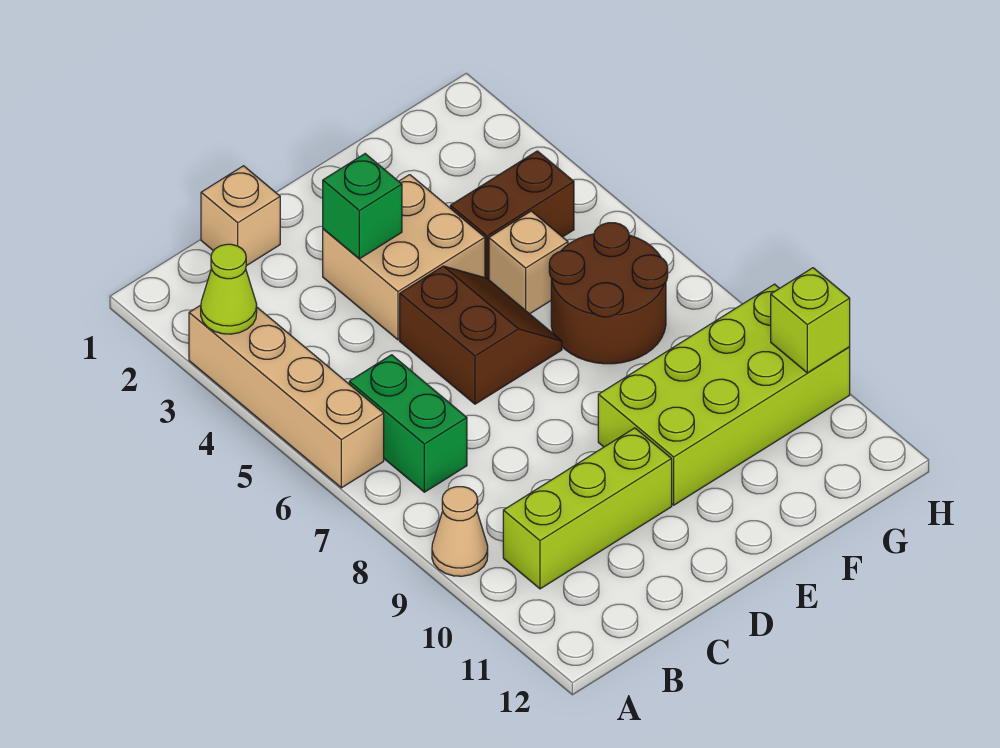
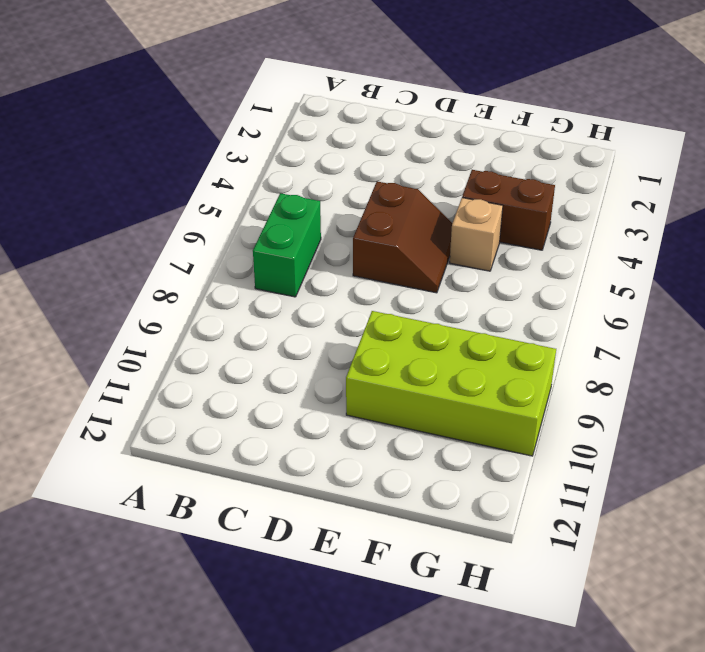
none -> tan brick A3:A6 level 1
none -> tan cone A9 level 1
none -> lime brick B10:D10 level 1

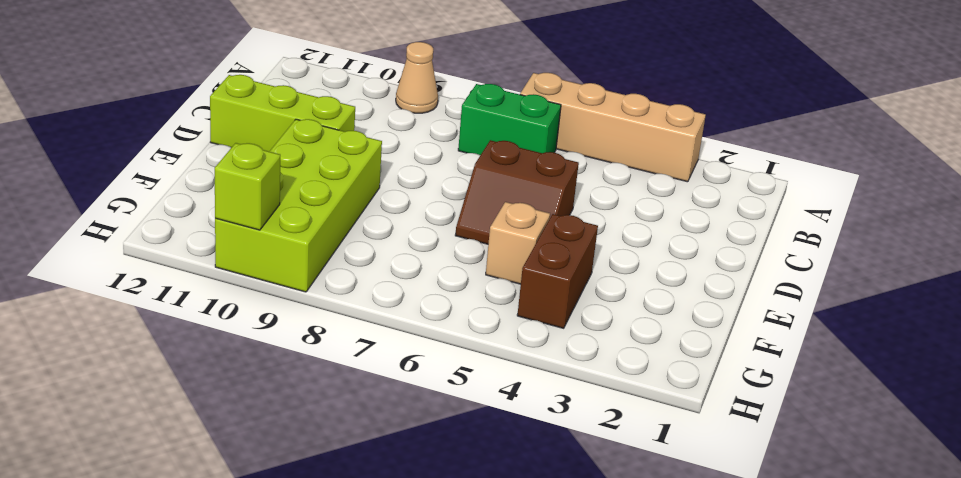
lime brick D10:D12 level 1 -> lime brick B10:D10 level 1
none -> tan brick C1 level 1
none -> tan brick D3:E4 level 1
none -> brown round brick F6:G7 level 1

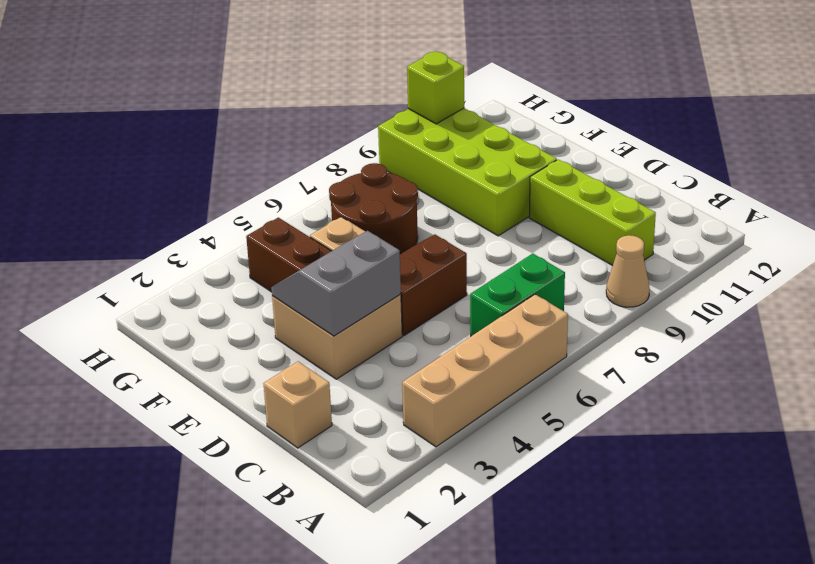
grey slope D3:E4 level 2 top D -> green brick D3 level 2
none -> lime cone A3 level 2

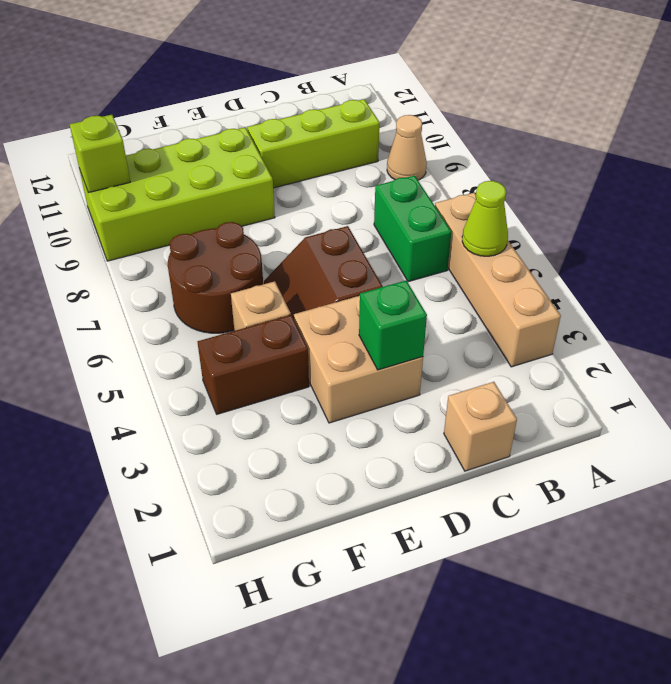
lime cone A5 level 2 -> lime cone A3 level 2

